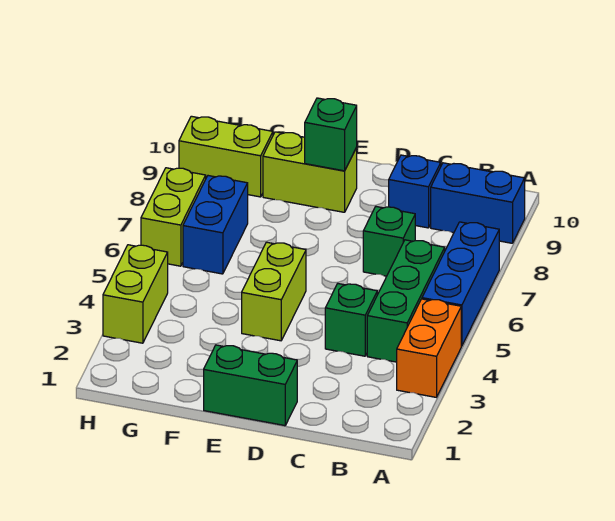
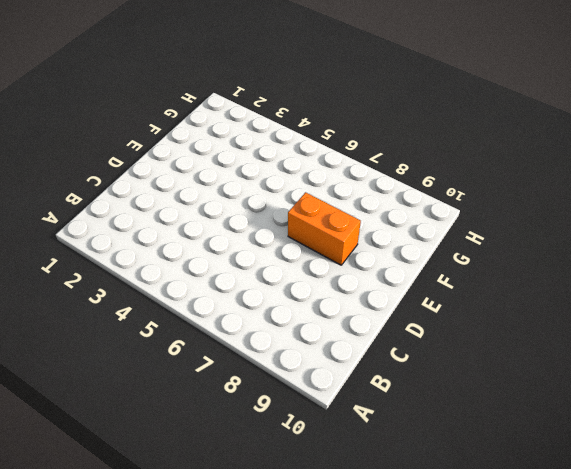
orange brick E7:E8 level 1 -> orange brick A3:A4 level 1
none -> blue brick A5:A7 level 1
none -> blue brick A9:B9 level 1
none -> green brick B4:B6 level 1

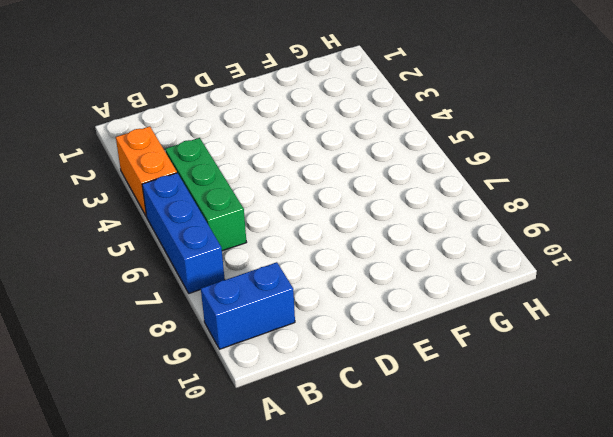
none -> green brick C4 level 1
none -> green brick C7 level 1
none -> blue brick C9 level 1

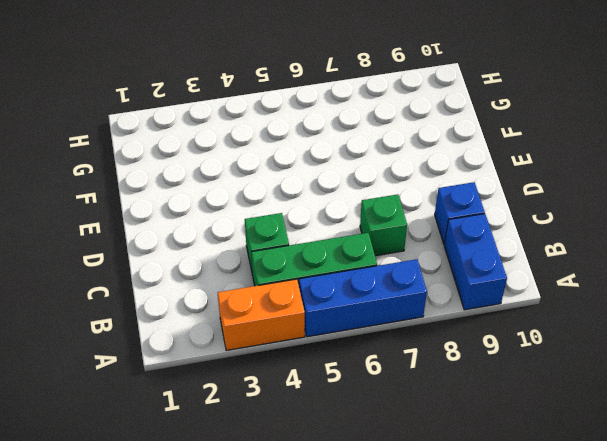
none -> green brick D1:E1 level 1
none -> lime brick E4:E5 level 1
none -> lime brick E9:F9 level 1

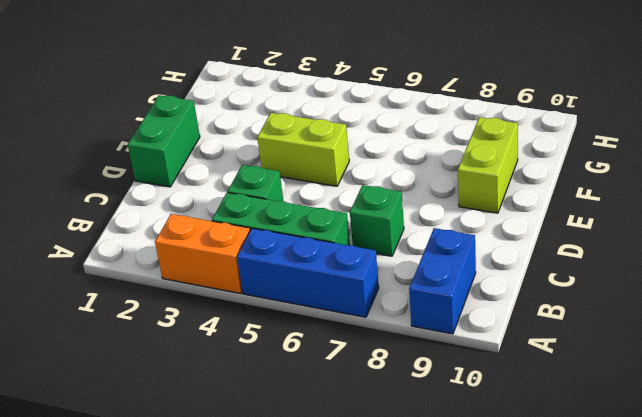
none -> blue brick C9 level 1
none -> blue brick G6:G7 level 1
none -> lime brick G9:H9 level 1

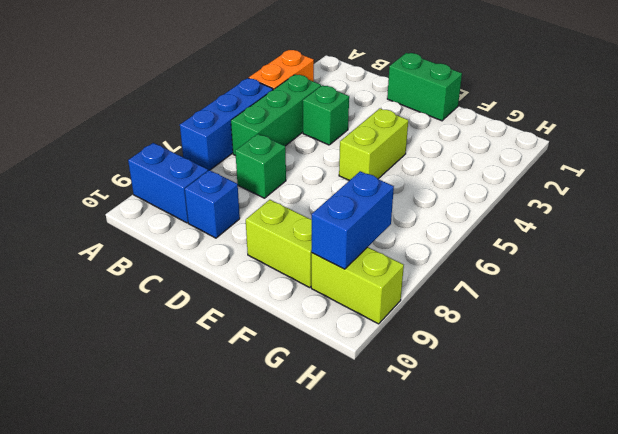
blue brick G8:G9 level 2 -> blue brick G6:G7 level 1
none -> lime brick H3:H4 level 1
none -> lime brick H6:H7 level 1
none -> green brick E9 level 2

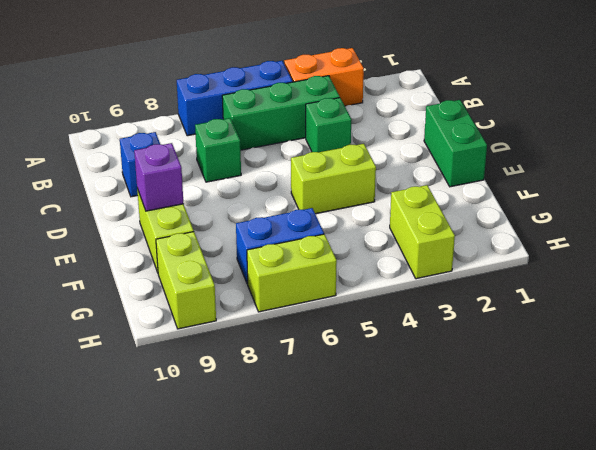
purple brick E9 level 2 -> green brick E9 level 2
lime brick G3:H3 level 1 -> lime brick H3:H4 level 1
none -> blue brick A9:B9 level 1

